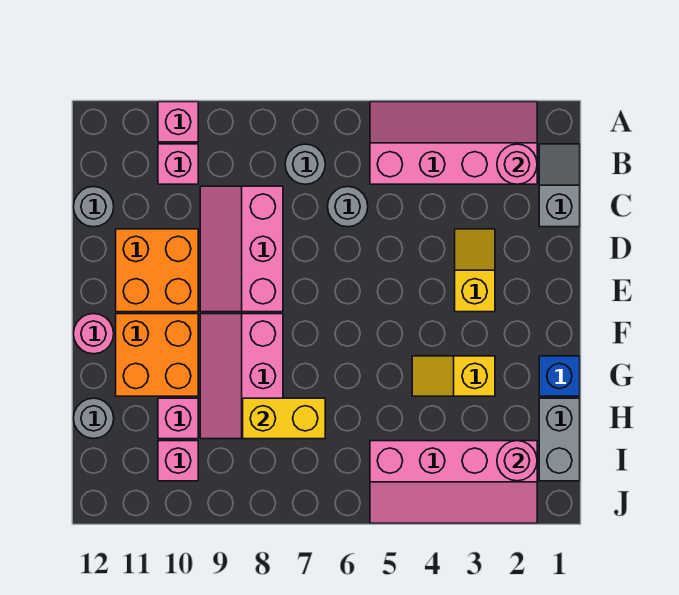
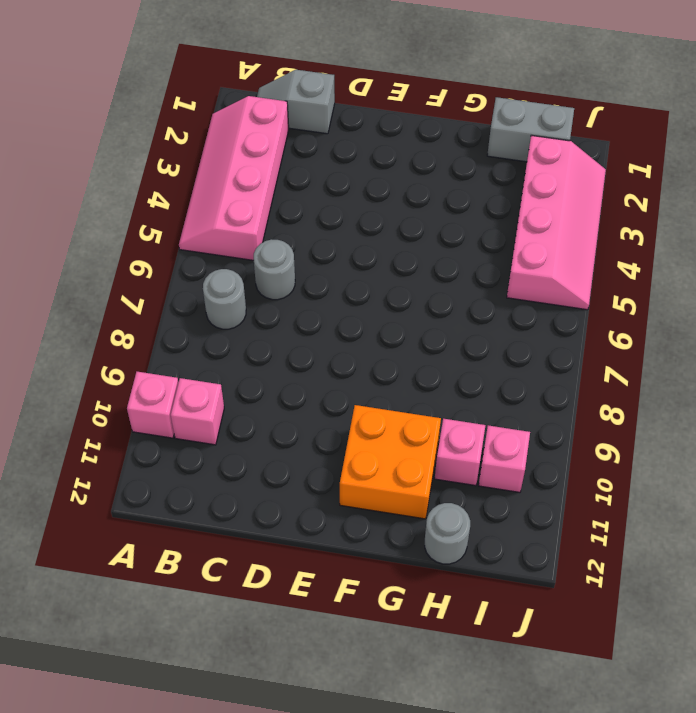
none -> pink slope C8:E9 level 1 top 8
none -> grey round brick C12 level 1
none -> yellow slope D3:E3 level 1 top E

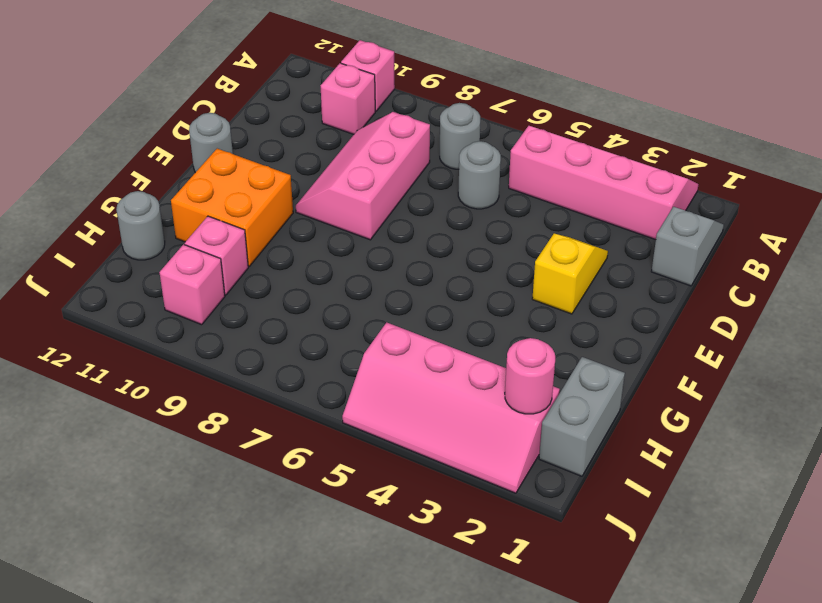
grey round brick E12 level 1 -> grey round brick C12 level 1
none -> orange brick D10:E11 level 1
none -> pink slope F8:H9 level 1 top 8
none -> pink round brick F12 level 1

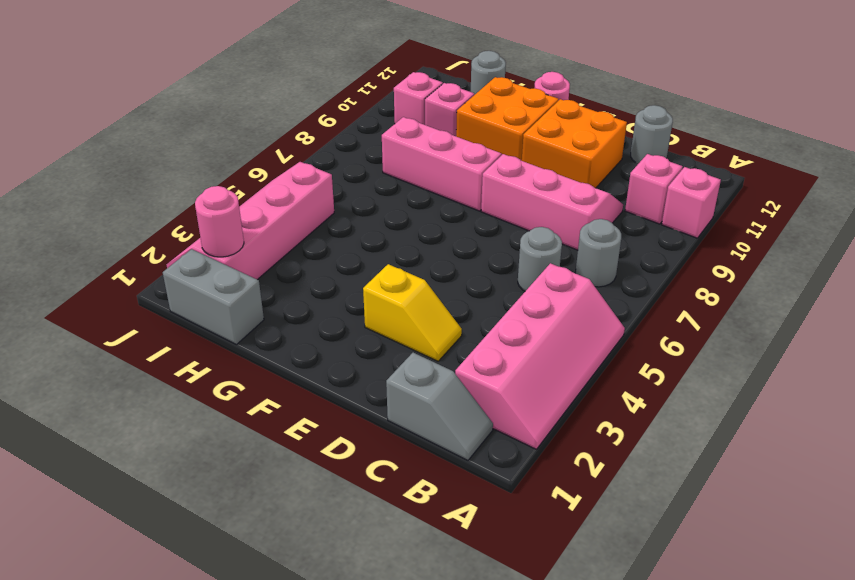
none -> blue brick G1 level 1
none -> yellow slope G3:G4 level 1 top 3
none -> pink round brick B2 level 2

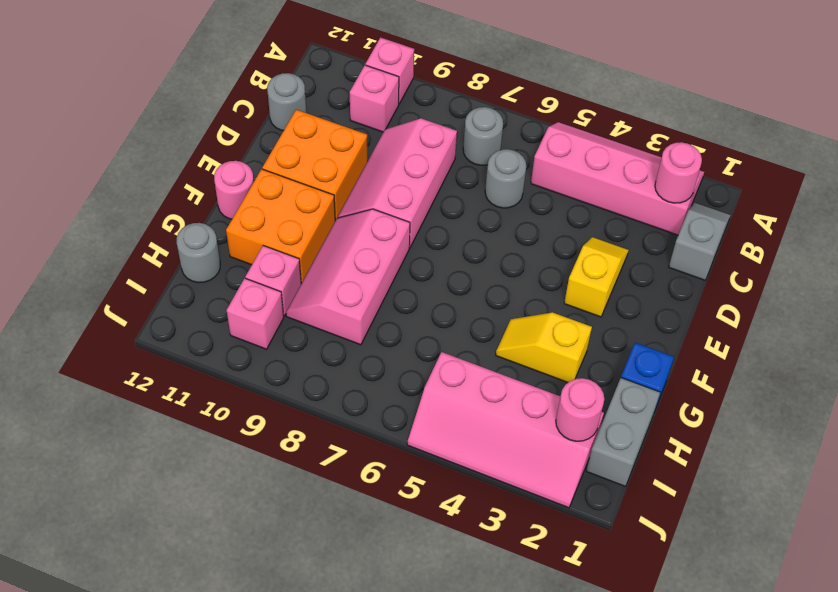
none -> yellow brick H7:H8 level 2

